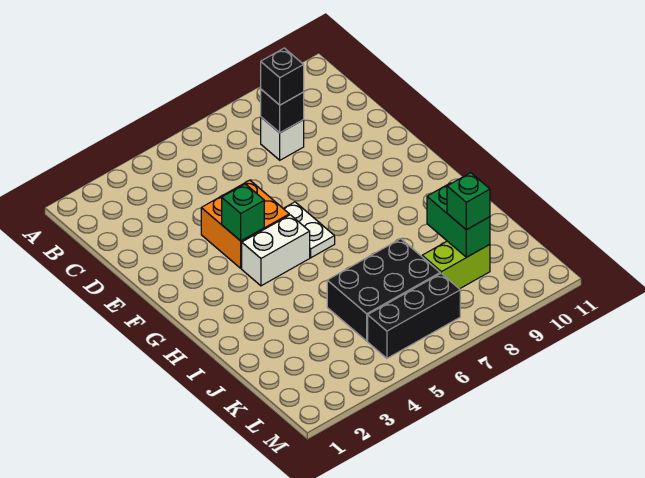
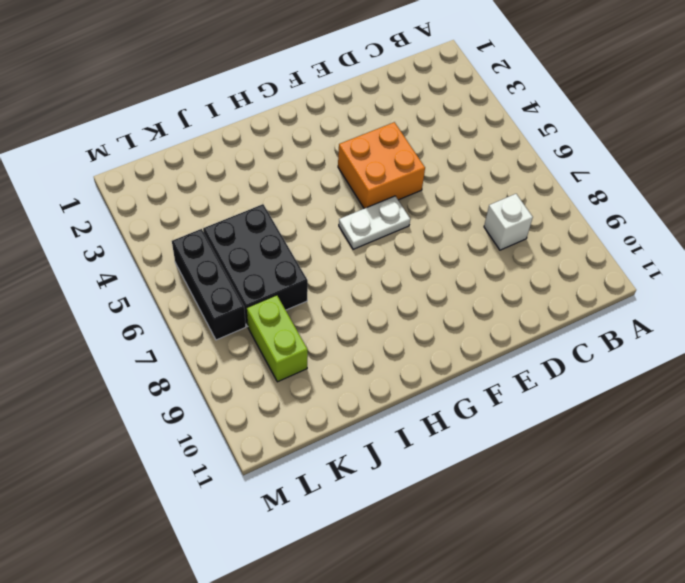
none -> white brick G4:G5 level 1
none -> black brick C8 level 2
none -> green brick F4 level 2

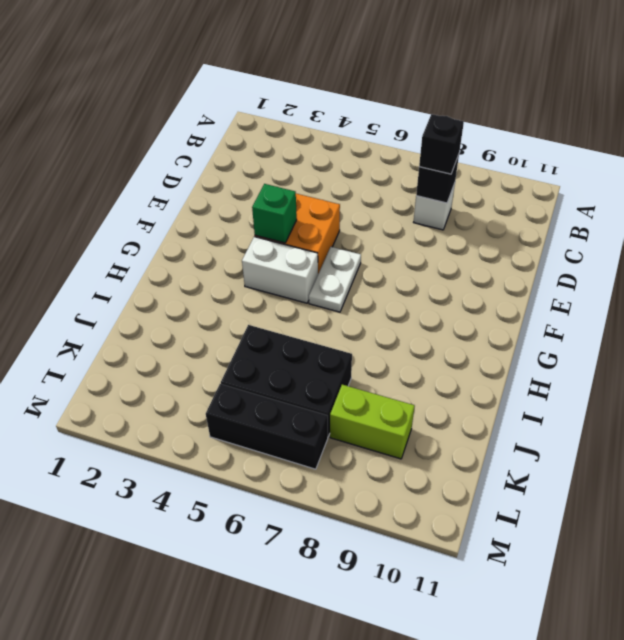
none -> green brick J9:K9 level 2
none -> green brick K9 level 3

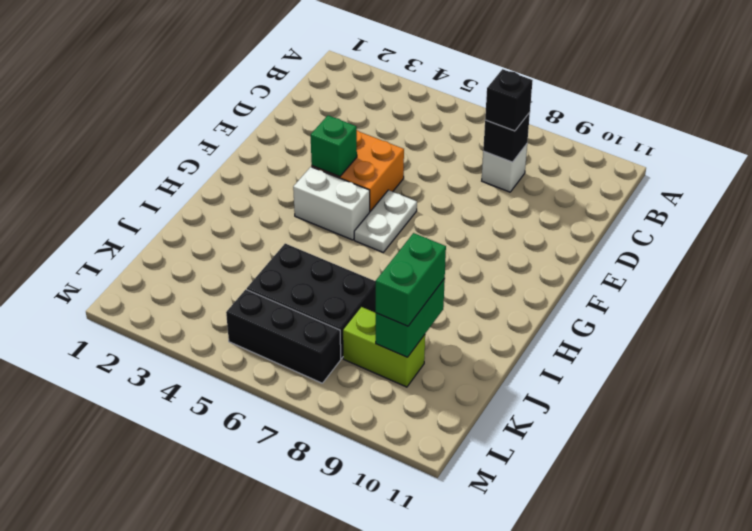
green brick J9:K9 level 3 -> green brick K9 level 3

